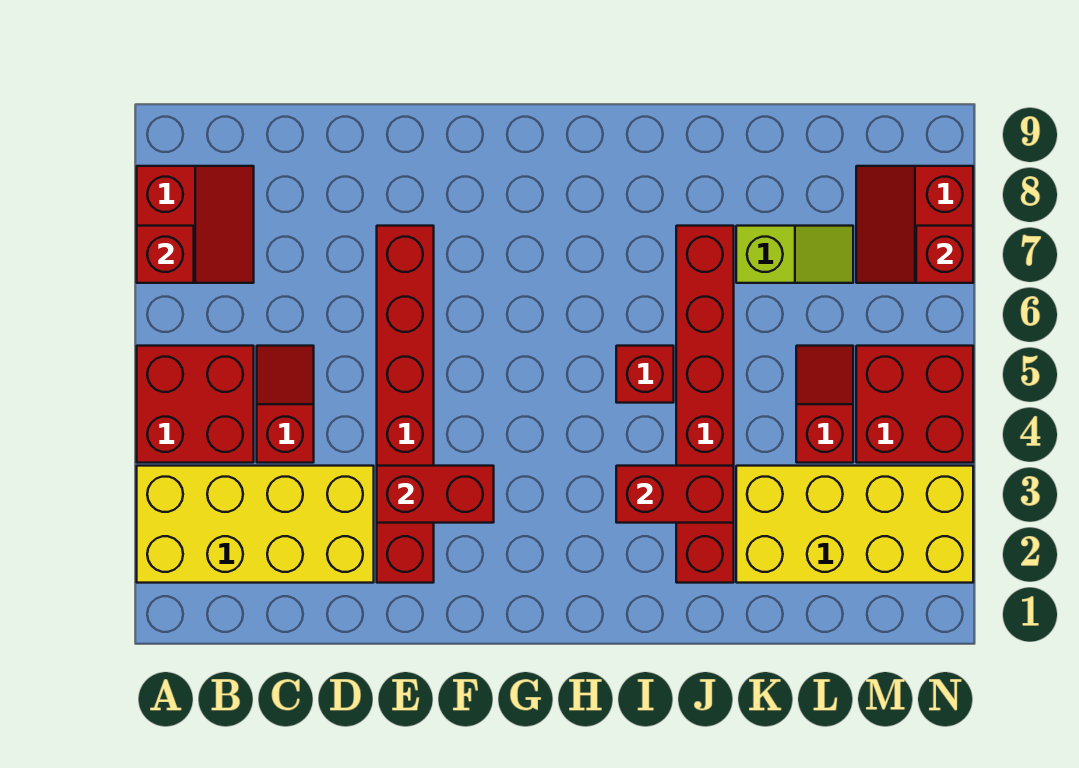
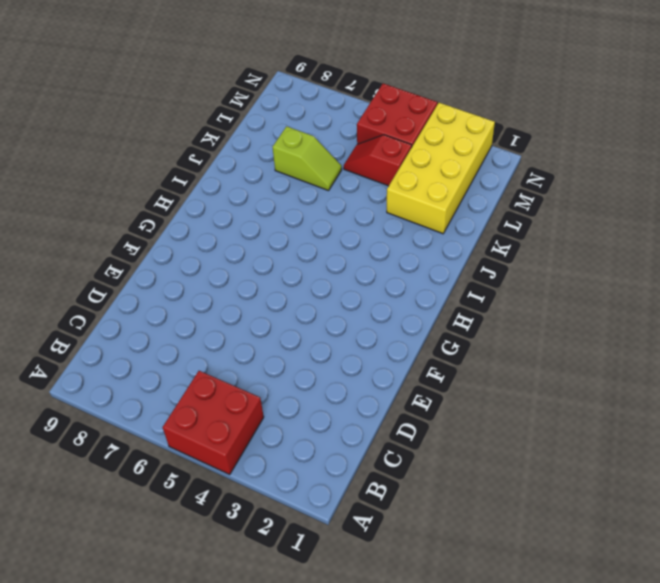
lime slope K6:K7 level 1 top 7 -> lime slope K7:L7 level 1 top K
none -> yellow brick A2:D3 level 1
none -> red slope A7:B8 level 1 top A
none -> red slope C4:C5 level 1 top 4

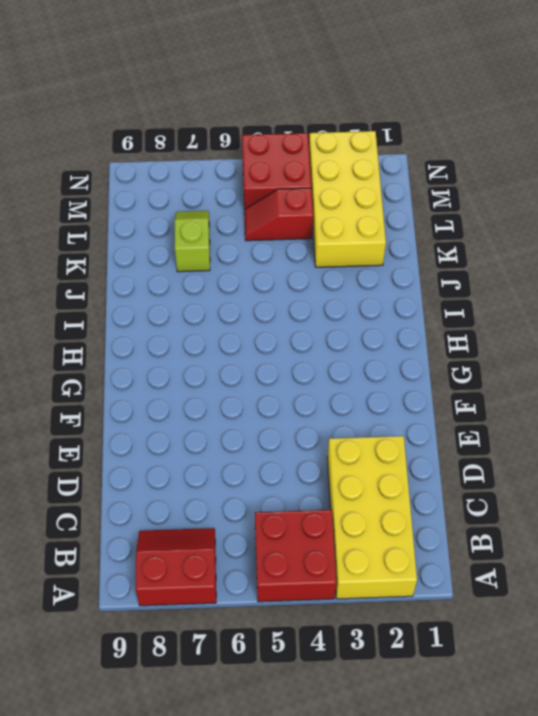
none -> red slope C4:C5 level 1 top 4
none -> red brick E2:E7 level 1
none -> red brick I5 level 1

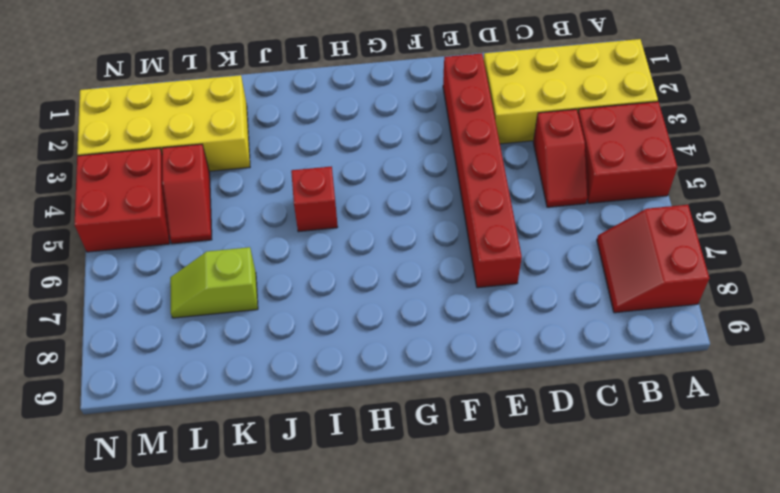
none -> red brick J2:J7 level 1
none -> red slope M7:N8 level 1 top N
none -> red brick A7 level 2

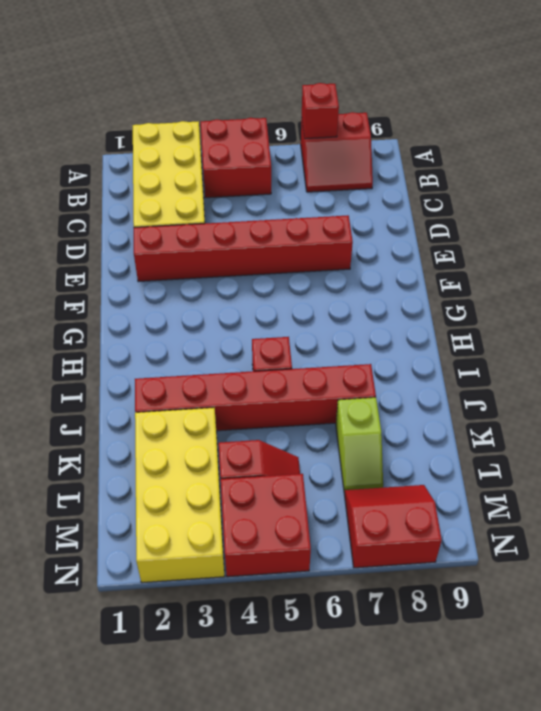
none -> red slope C4:C5 level 1 top 4
none -> red brick E3:F3 level 2
none -> red brick I3:J3 level 2

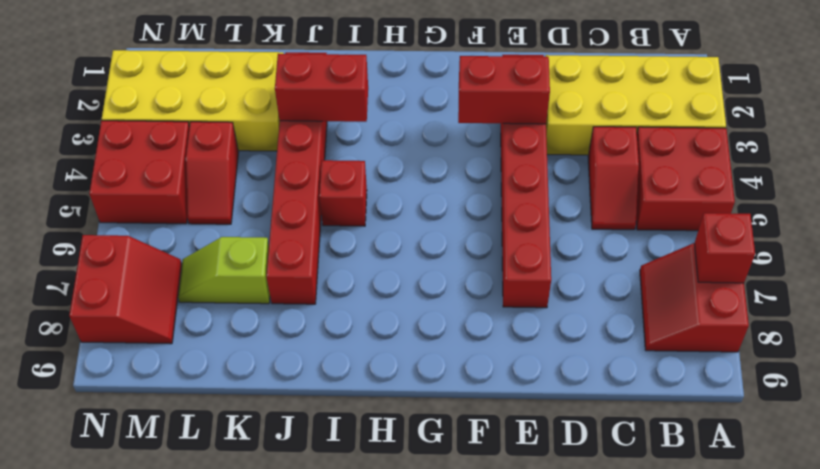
none -> red brick N7 level 2

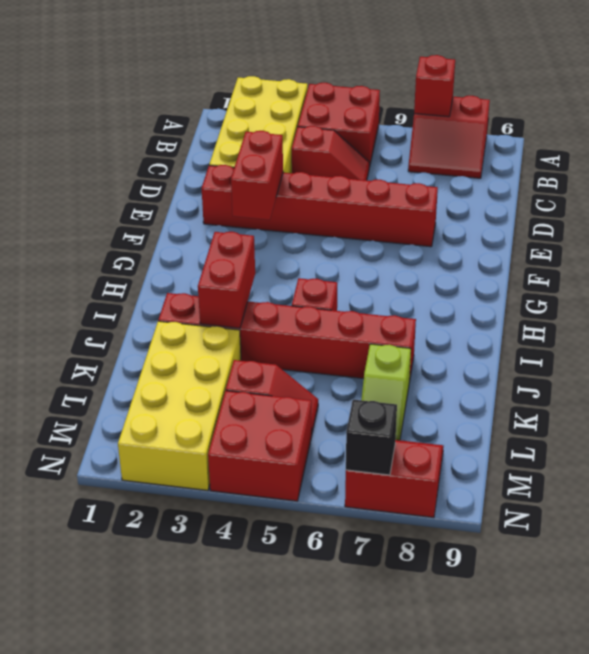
black brick N7 level 2 -> red brick N7 level 2

